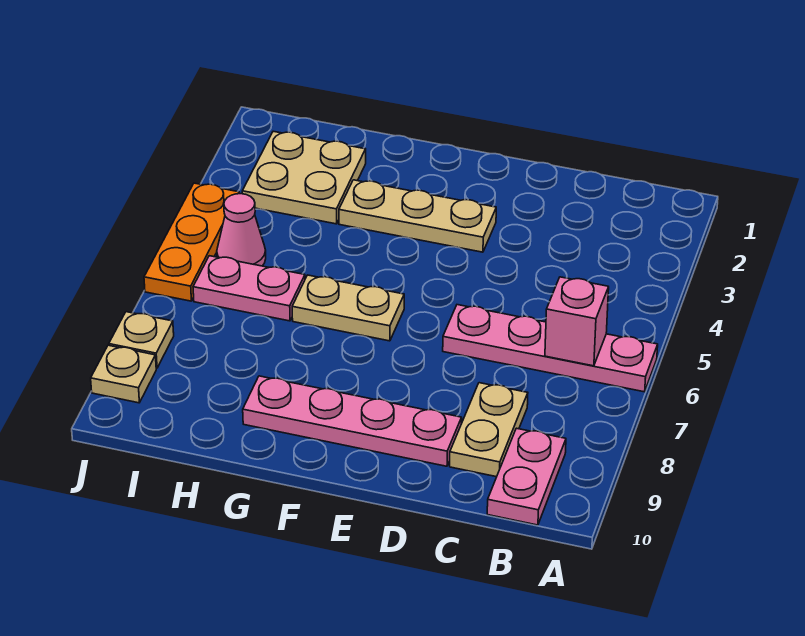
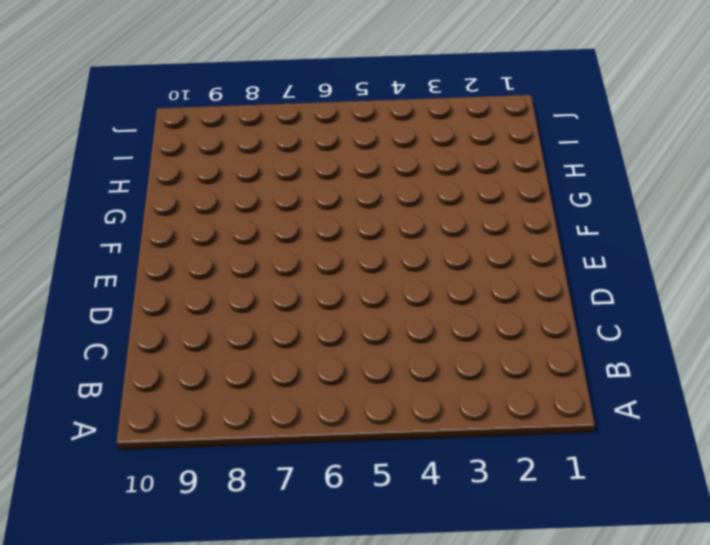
none -> pink plate A6:D6 level 1
none -> pink plate B9:B10 level 1
none -> tan plate C8:C9 level 1

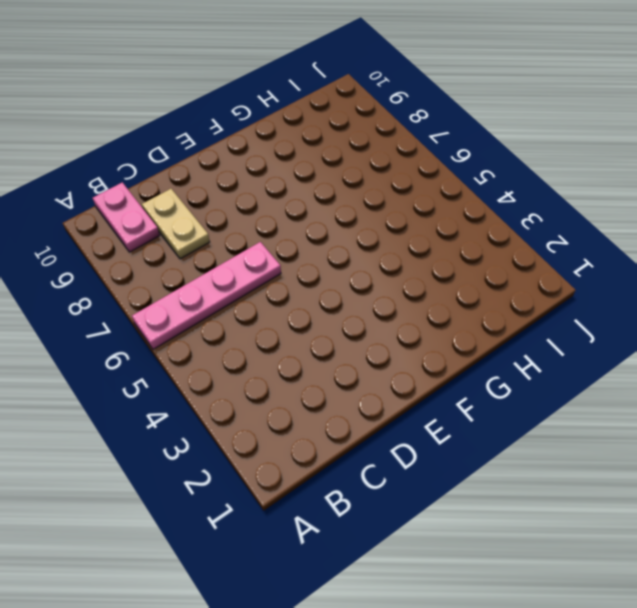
none -> pink plate D9:G9 level 1
none -> tan plate E3:G3 level 1
none -> tan plate F6:G6 level 1

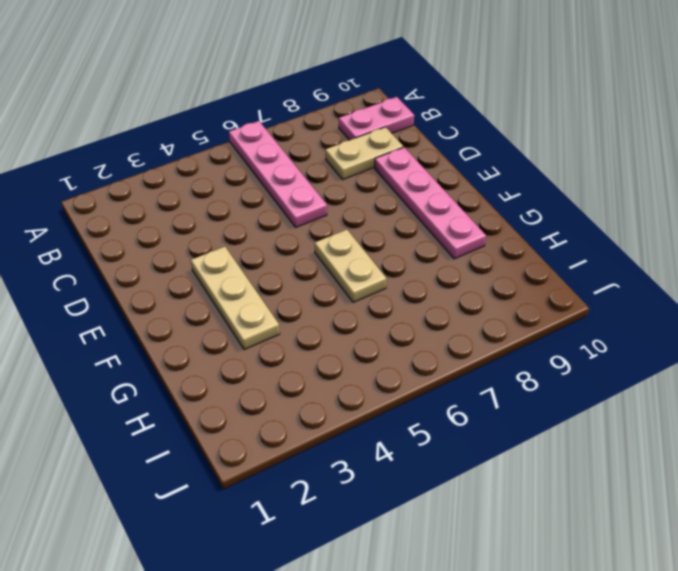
none -> tan plate H2:I3 level 1
none -> pink plate H6:I6 level 1
none -> pink cone I5 level 1

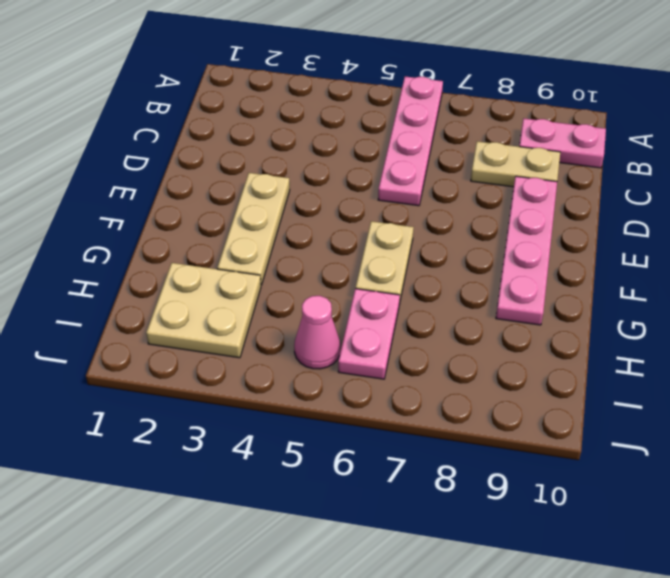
none -> orange plate J4:J6 level 1
none -> tan plate J8 level 1
none -> tan plate J9 level 1

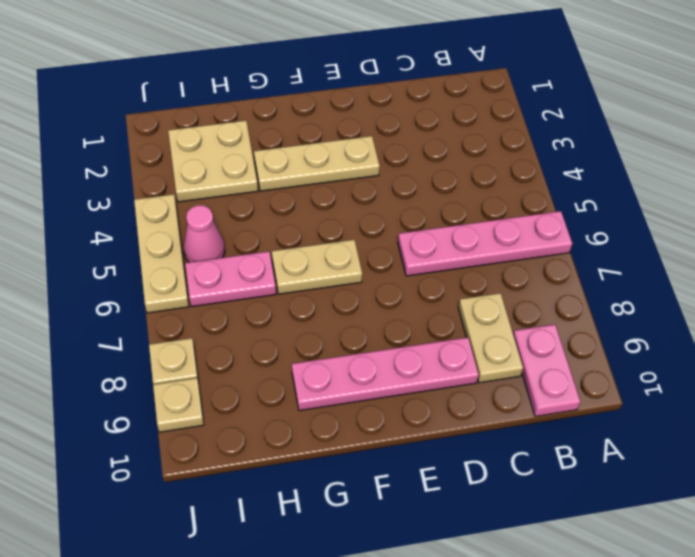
tan plate J4:J6 level 1 -> orange plate J4:J6 level 1
none -> pink brick B6 level 2

